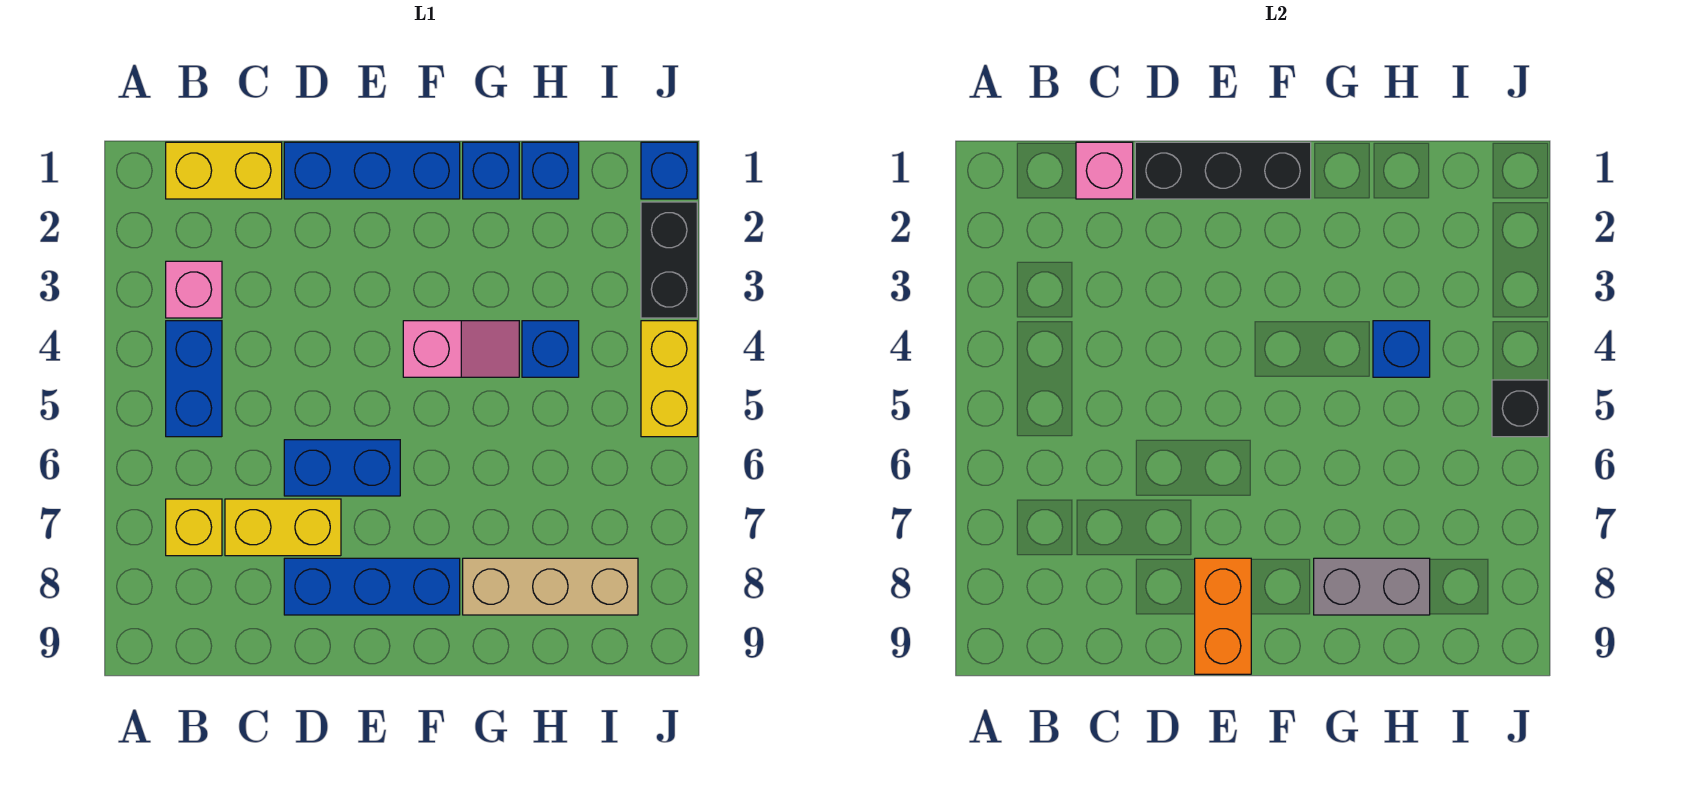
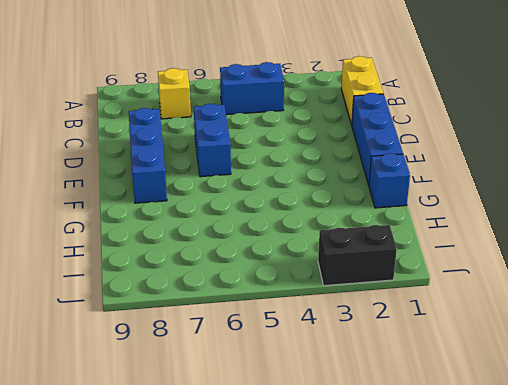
none -> pink brick B3 level 1
none -> yellow brick C7:D7 level 1
none -> pink slope F4:G4 level 1 top F

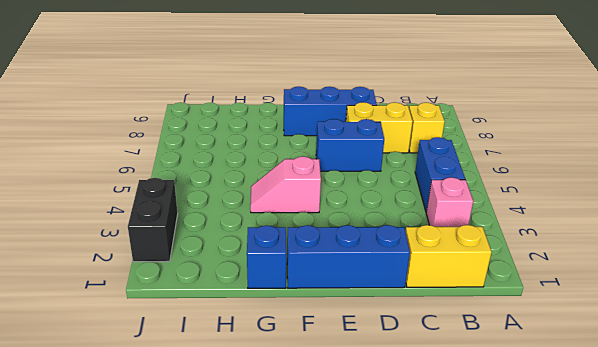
none -> tan brick G8:I8 level 1
none -> blue brick H1 level 1
none -> blue brick H4 level 1

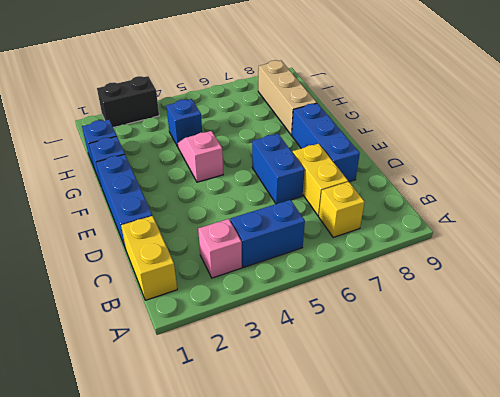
none -> blue brick J1 level 1
none -> yellow brick J4:J5 level 1
none -> pink brick C1 level 2

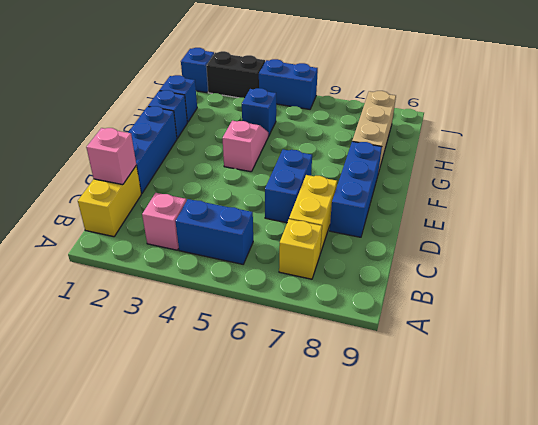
blue brick J4:J5 level 1 -> yellow brick J4:J5 level 1
none -> black brick D1:F1 level 2
none -> orange brick E8:E9 level 2
none -> grey brick G8:H8 level 2

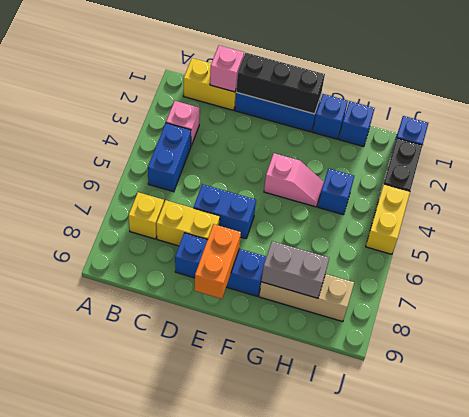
none -> blue brick H4 level 2
none -> black brick J5 level 2

